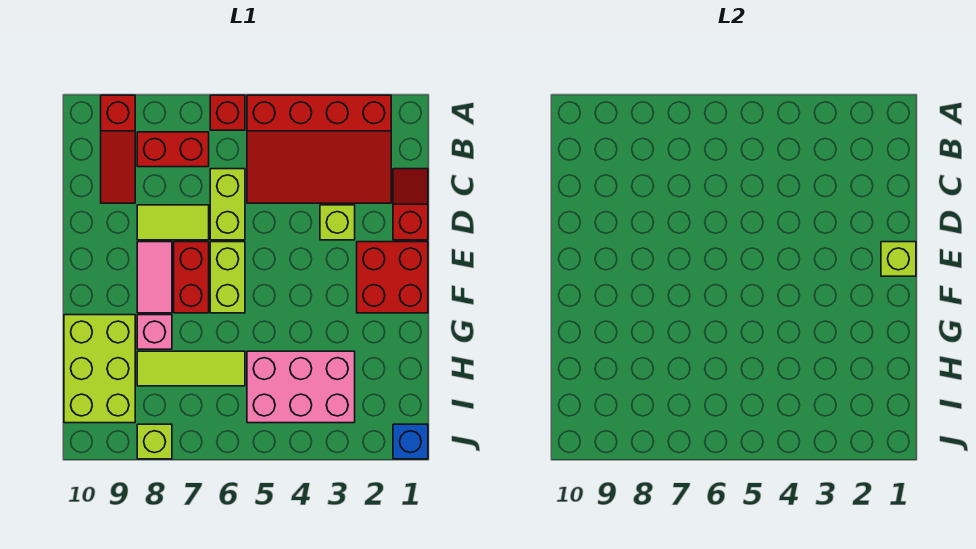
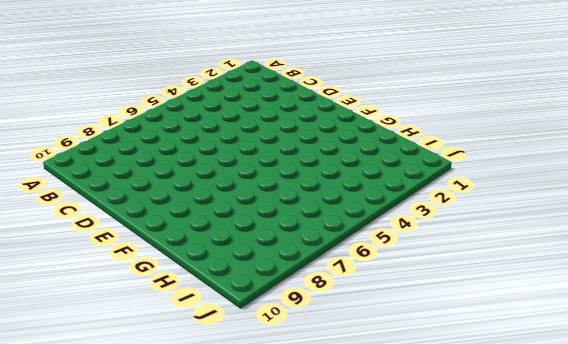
none -> red slope A2:C5 level 1 top A
none -> red brick A6 level 1
none -> red slope A9:C9 level 1 top A

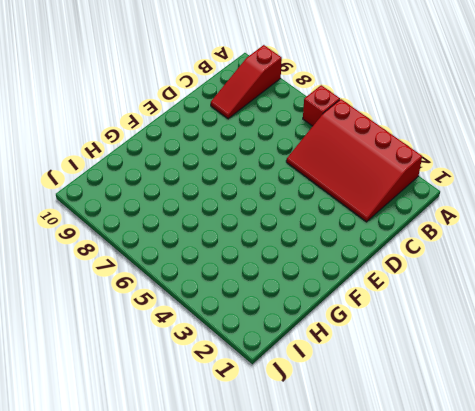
none -> red brick B7:B8 level 1
none -> red slope C1:D1 level 1 top D
none -> lime brick C6:D6 level 1

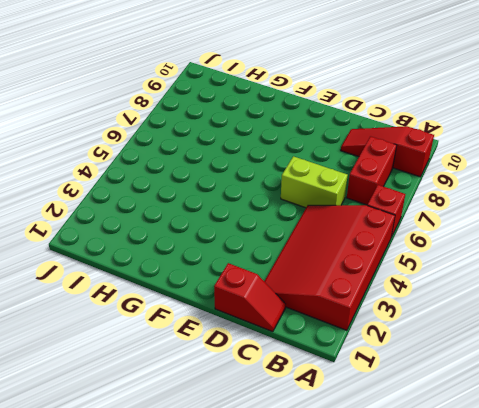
none -> lime brick D3 level 1
none -> lime tile D7:D8 level 1
none -> red brick E1:F2 level 1

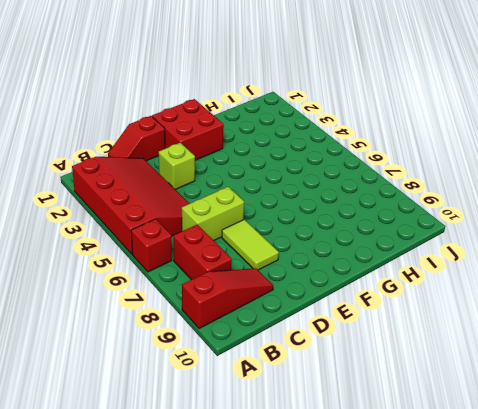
none -> lime brick E6:F6 level 1
none -> red brick E7:F7 level 1
none -> pink tile E8:F8 level 1

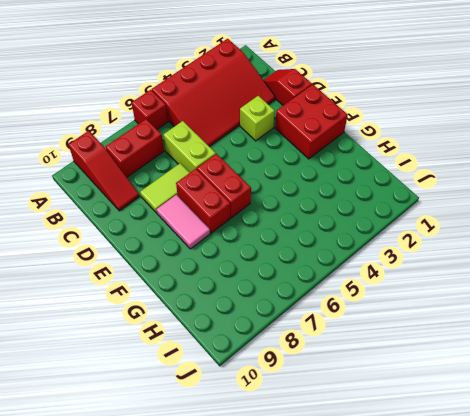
red brick E6:F6 level 1 -> lime brick E6:F6 level 1
none -> pink brick G8 level 1
none -> lime brick G9:I10 level 1
none -> pink brick H3:I5 level 1

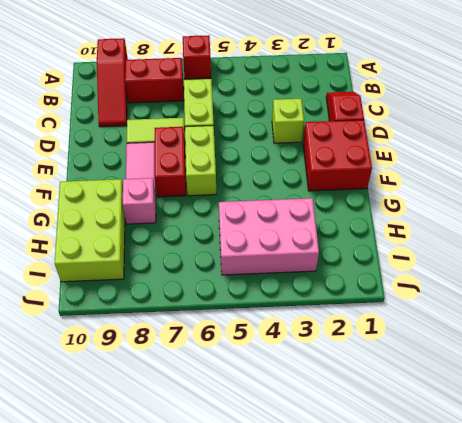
none -> red slope A2:C5 level 1 top A
none -> lime tile H6:H8 level 1
none -> blue brick J1 level 1

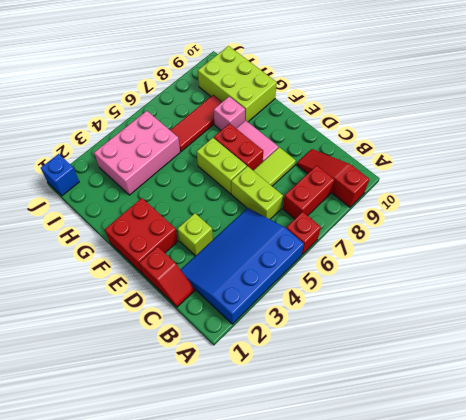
blue slope A2:C5 level 1 top A -> red slope A2:C5 level 1 top A
red tile H6:H8 level 1 -> lime tile H6:H8 level 1
none -> lime brick J8 level 1
none -> lime brick E1 level 2

